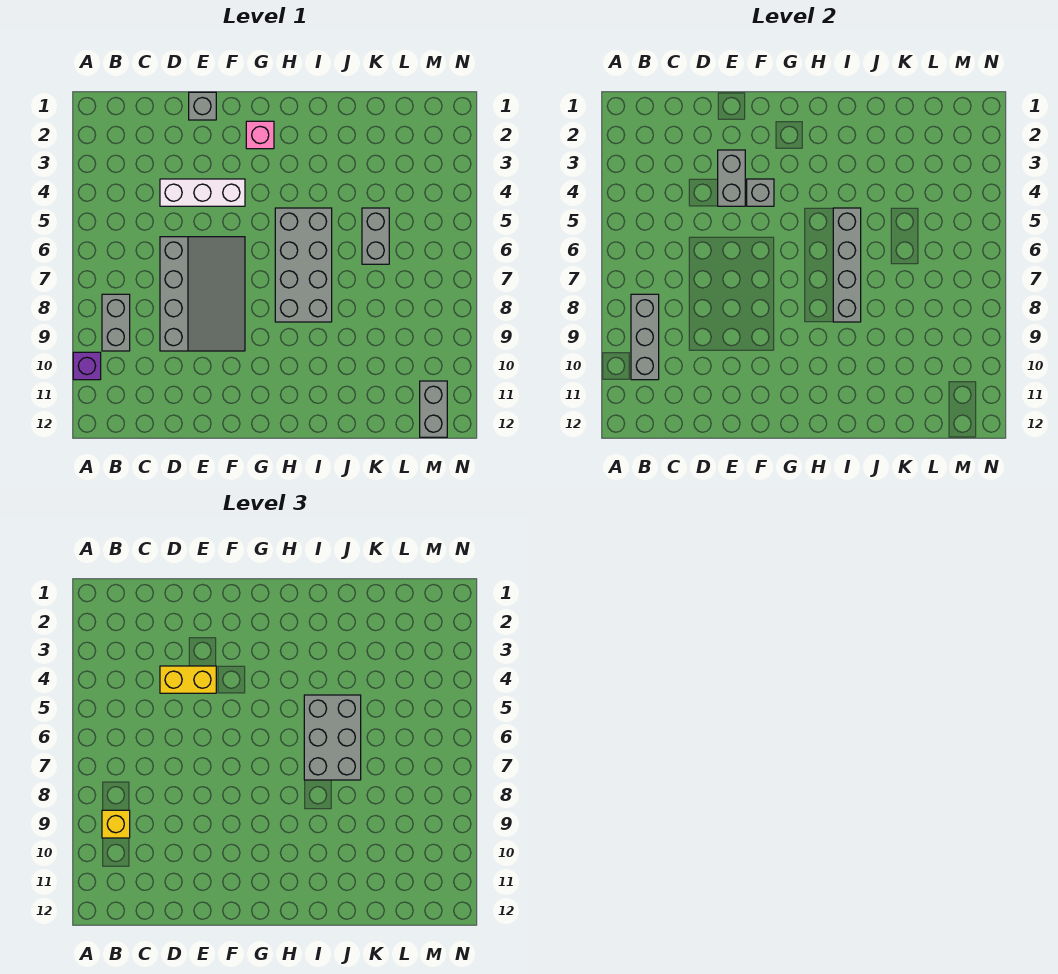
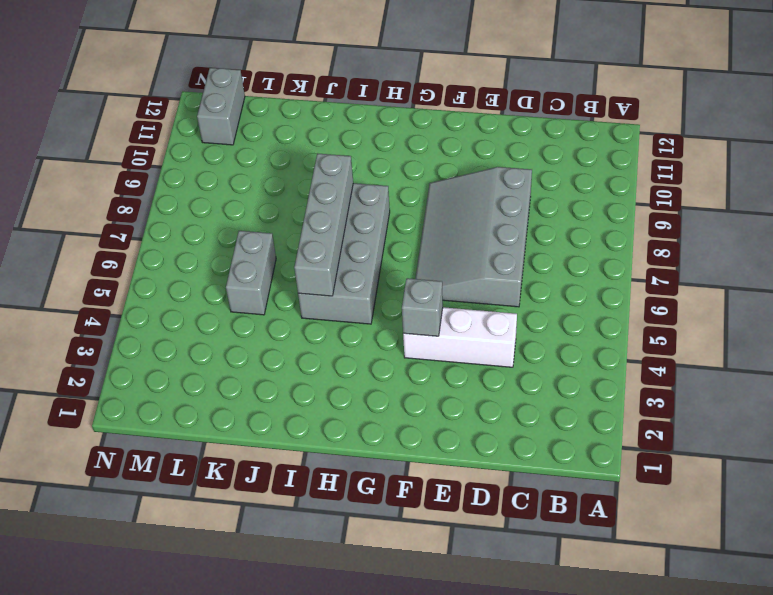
none -> purple brick A10 level 1
none -> grey brick B8:B9 level 1
none -> grey brick E1 level 1

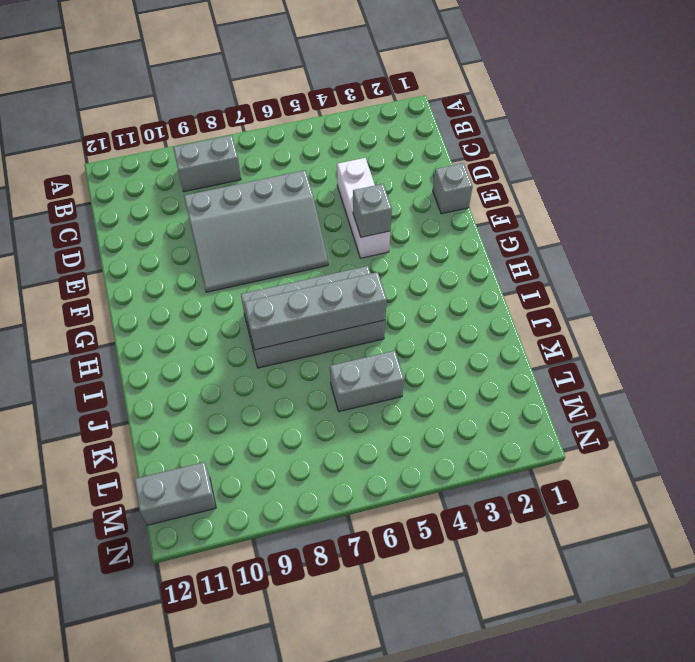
none -> purple brick A10 level 1
none -> pink brick G2 level 1
none -> grey brick B8:B10 level 2

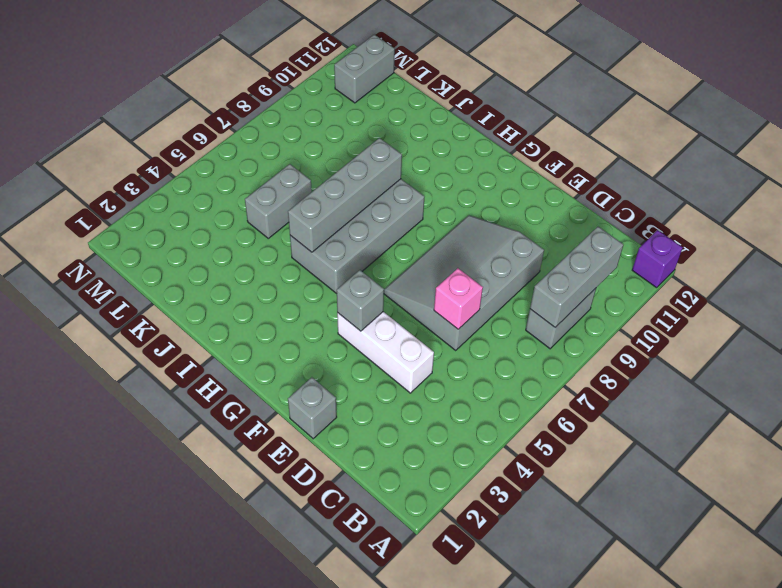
purple brick A12 level 1 -> purple brick A10 level 1
pink brick D6 level 2 -> pink brick G2 level 1
none -> grey brick E3:E4 level 2
none -> yellow brick B9 level 3
none -> yellow brick D4:E4 level 3

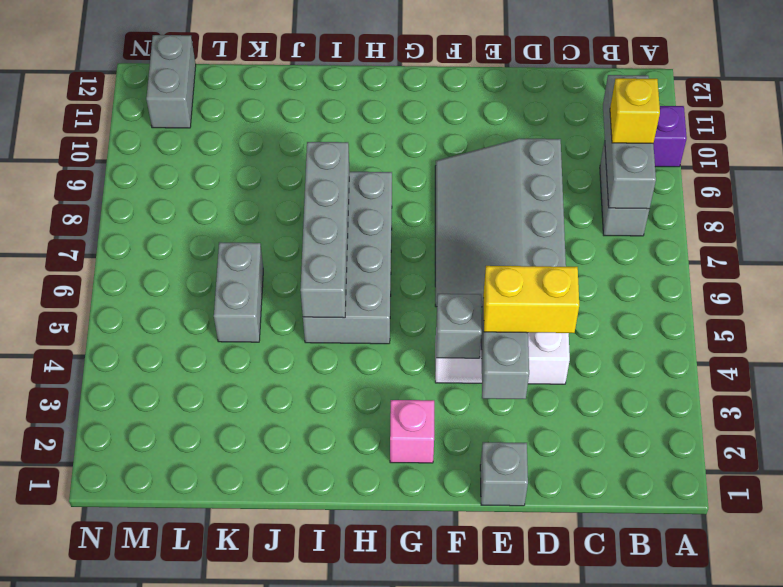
none -> grey brick I5:J7 level 3

